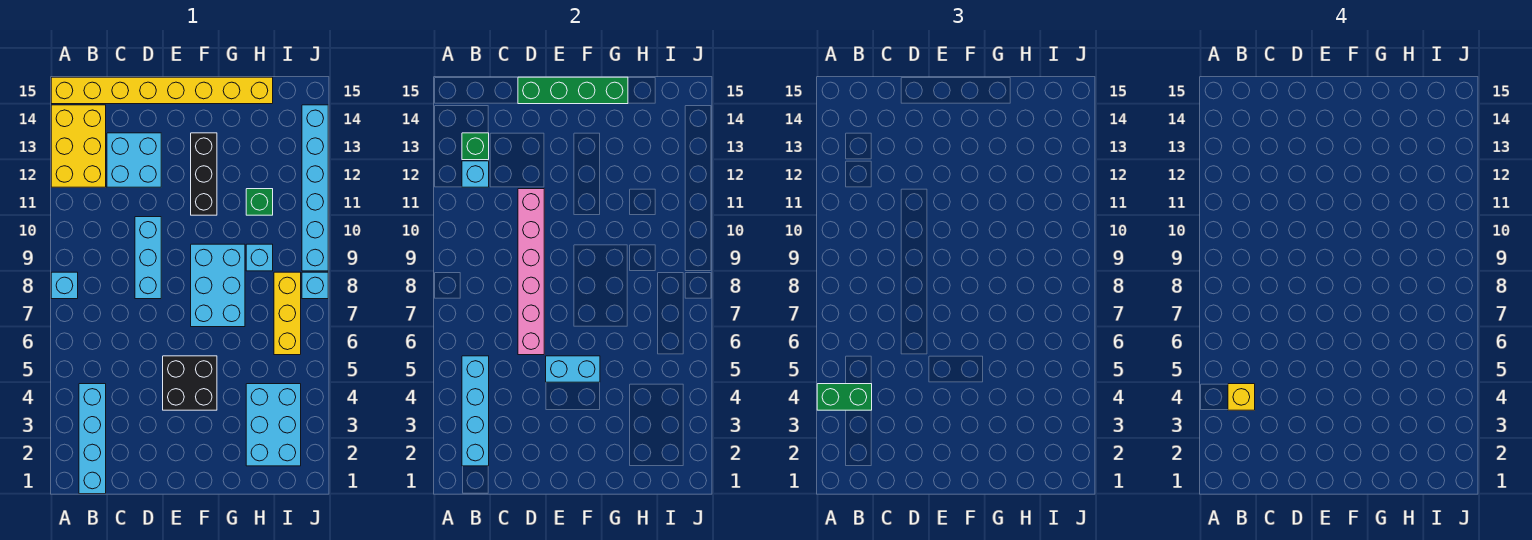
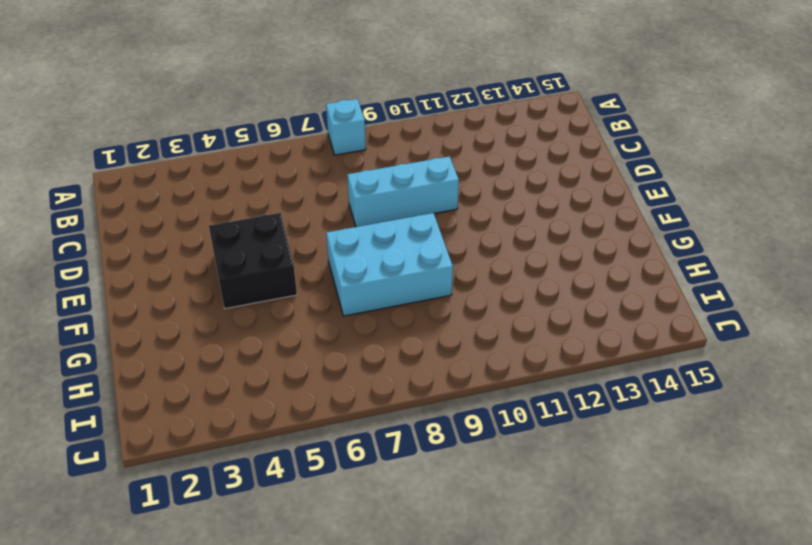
none -> yellow brick A12:B14 level 1
none -> yellow brick A15:H15 level 1
none -> cyan brick B1:B4 level 1

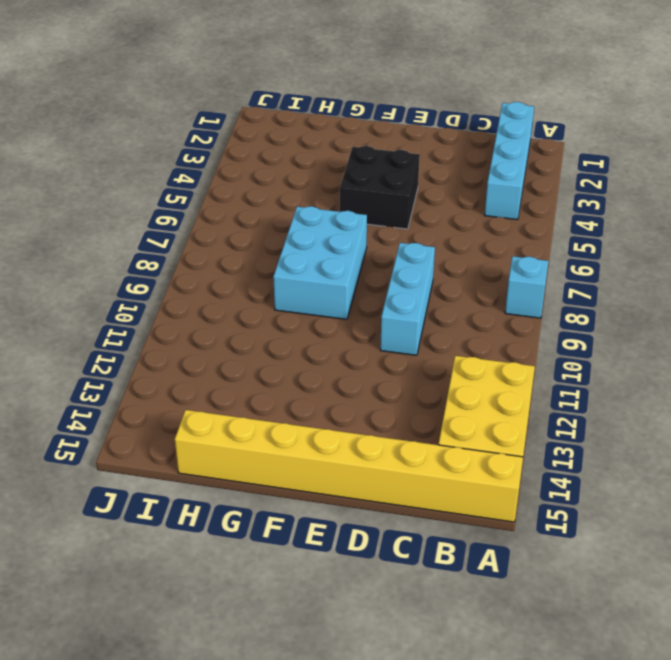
none -> cyan brick C12:D13 level 1
none -> black brick F11:F13 level 1
none -> cyan brick H2:I4 level 1

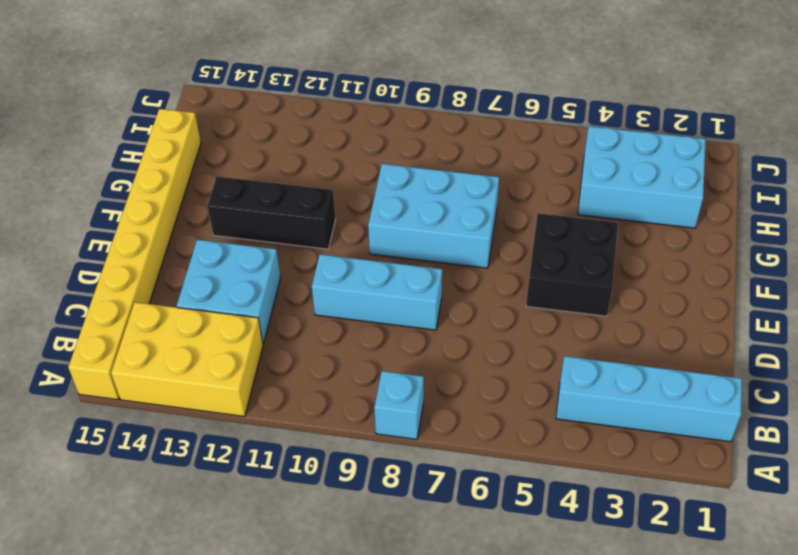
none -> cyan brick H9 level 1
none -> green brick H11 level 1
none -> yellow brick I6:I8 level 1

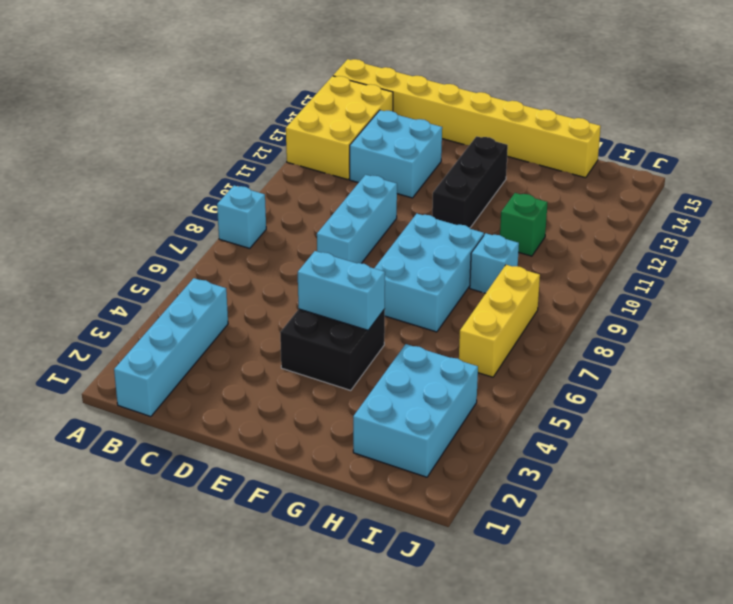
none -> cyan brick J8 level 1
none -> cyan brick J9:J14 level 1
none -> cyan brick B2:B5 level 2

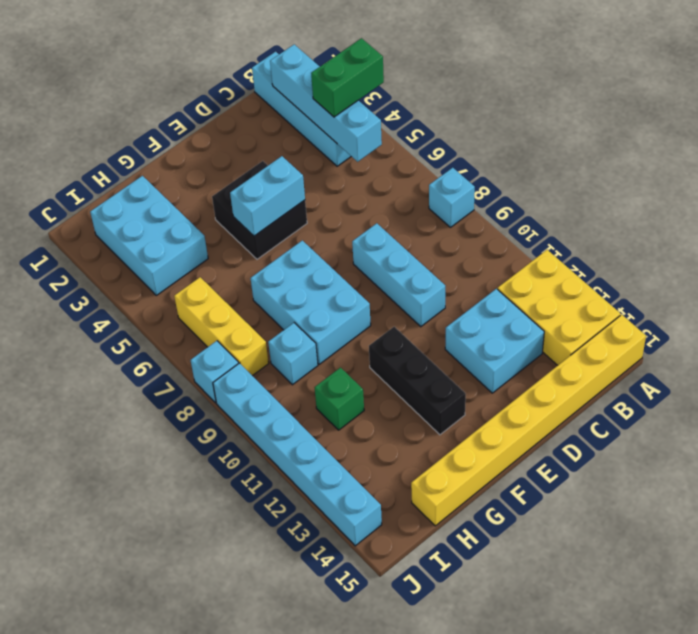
none -> cyan brick B12 level 2
none -> green brick B13 level 2
none -> pink brick D6:D11 level 2

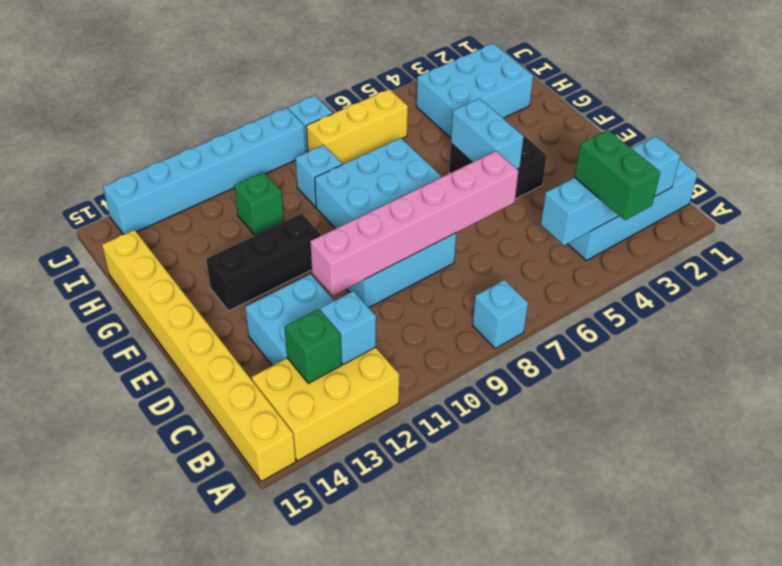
none -> green brick D15:G15 level 2
none -> yellow brick B4 level 4

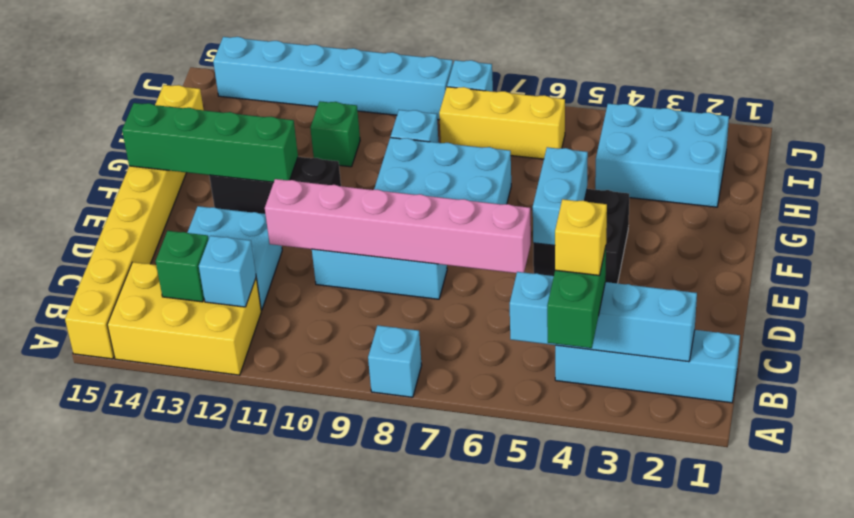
green brick F12:F15 level 2 -> green brick D15:G15 level 2

